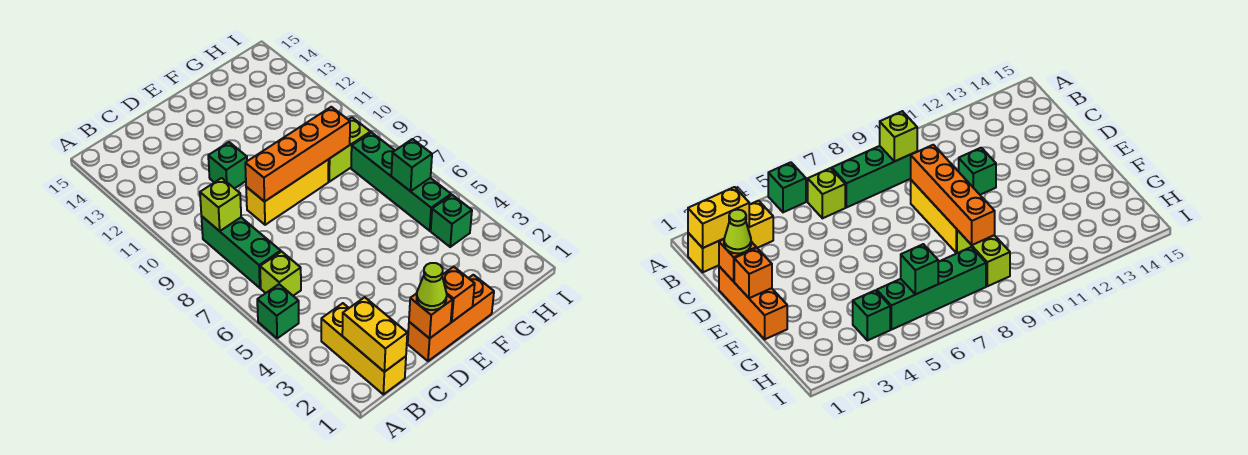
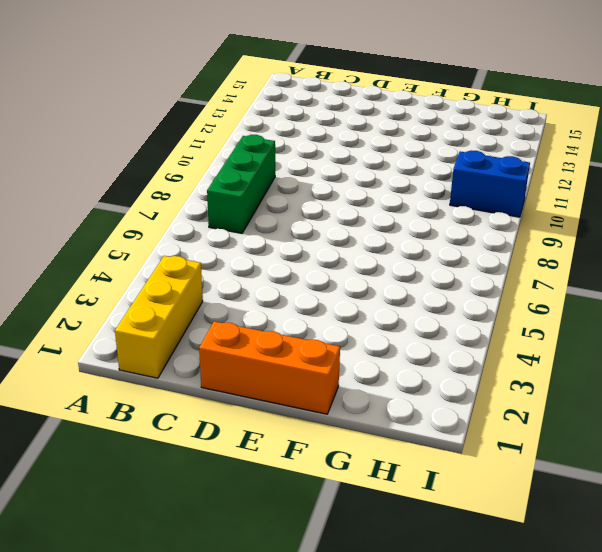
blue brick H10:I10 level 1 -> none
none -> green brick A5 level 1
none -> lime brick B6 level 1
none -> yellow brick D9:F9 level 1

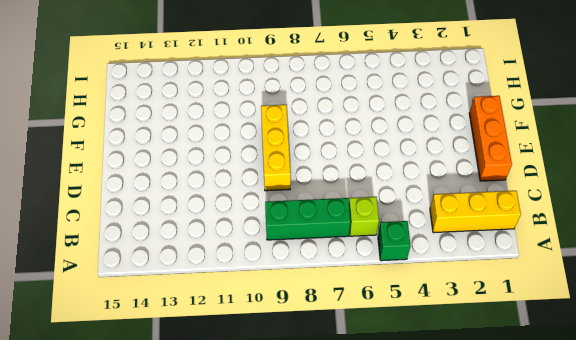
none -> green brick D11 level 1
none -> lime brick G9:H9 level 1
none -> green brick H4 level 1

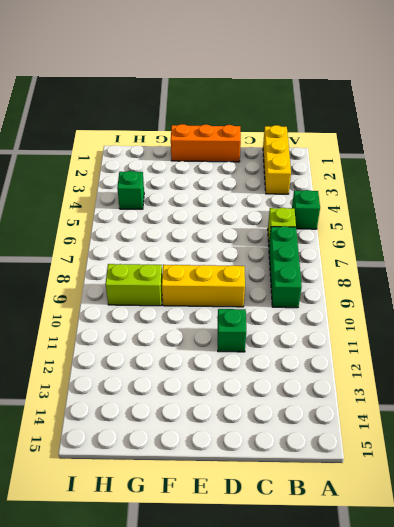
none -> green brick H5:H8 level 1
none -> yellow brick B1:B2 level 2
none -> lime brick B9 level 2

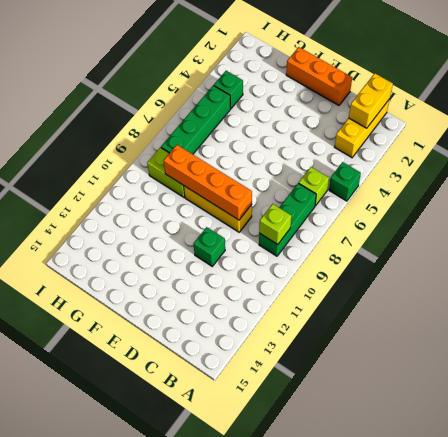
none -> orange brick D1 level 2
none -> orange brick E1 level 2
none -> green brick H6 level 2

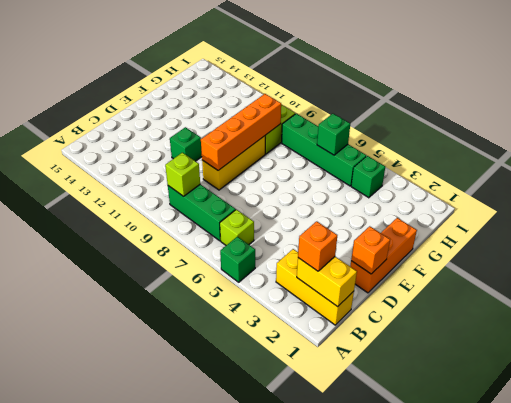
orange brick B2 level 3 -> orange brick E1 level 2
none -> lime cone D1 level 3

